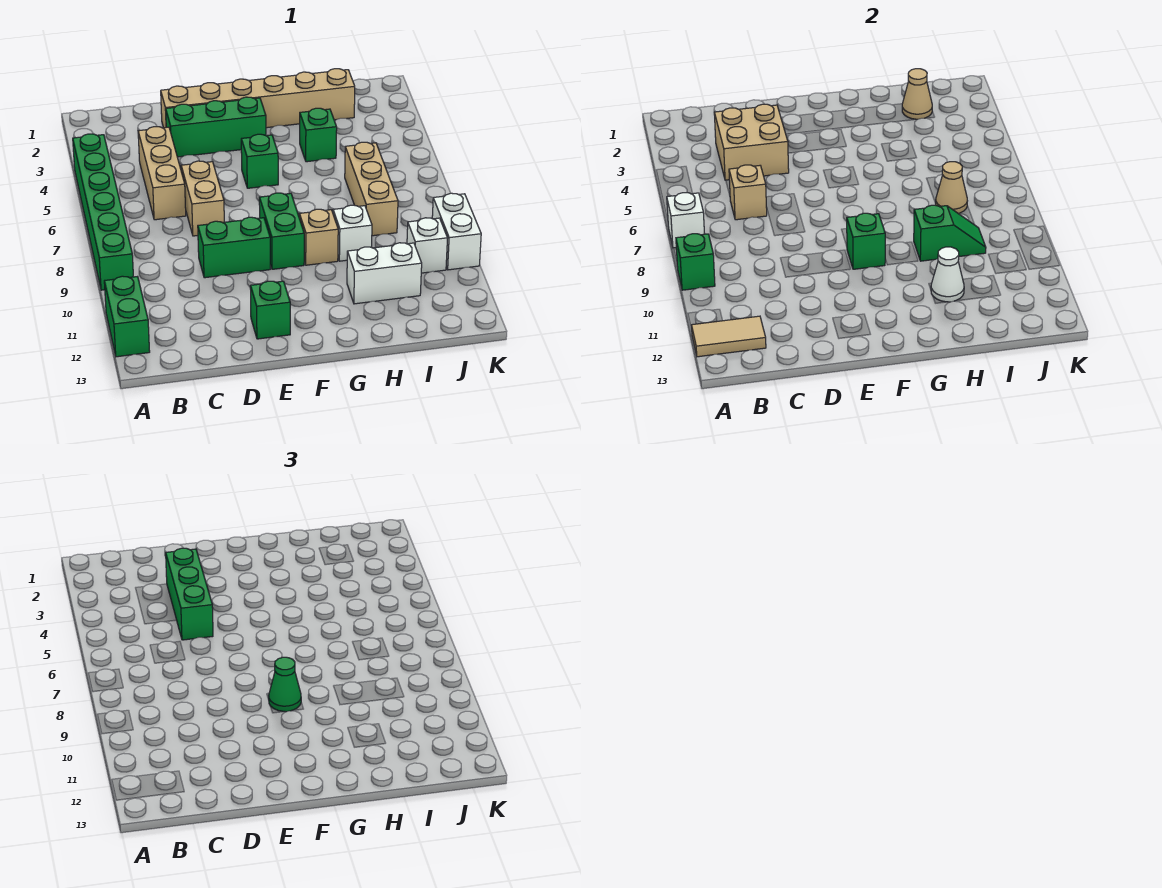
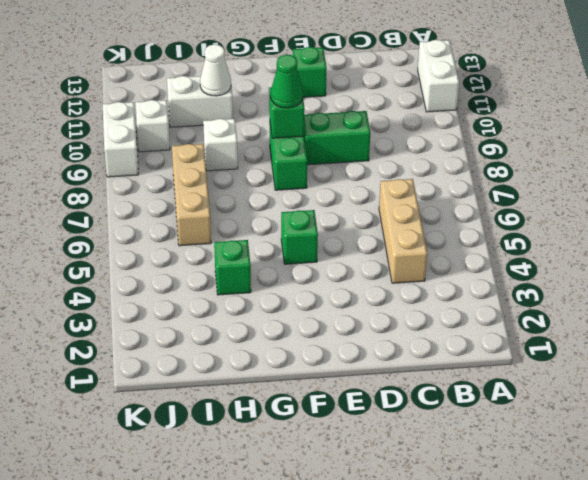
white brick A11:A12 level 1 -> green brick A11:A12 level 1
none -> green brick A4:A9 level 1
none -> tan brick D2:I2 level 1
none -> green brick D3:F3 level 1

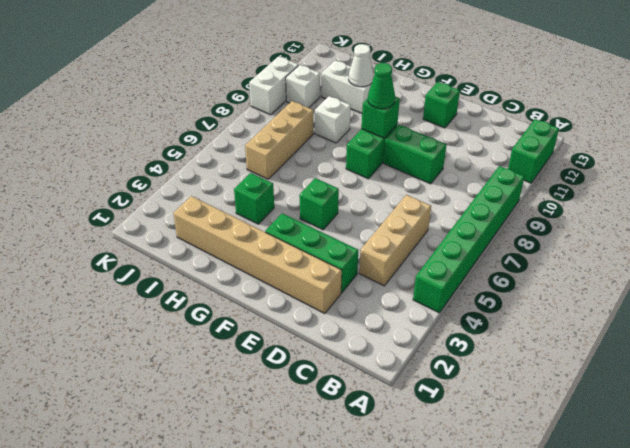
none -> tan brick D6:D7 level 1
none -> tan brick G9 level 1
none -> white brick A7 level 2

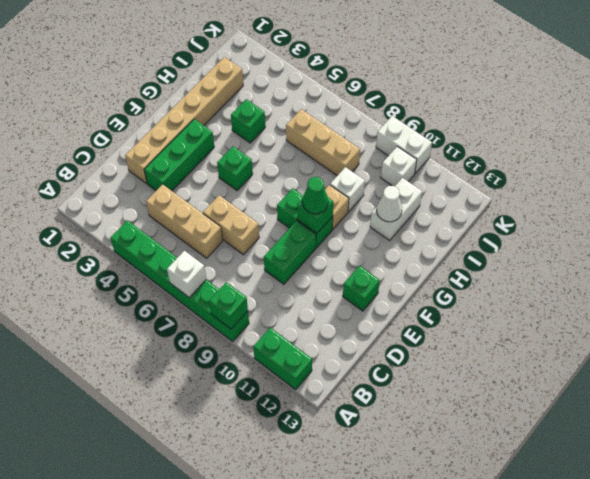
none -> tan tile A12:B12 level 2
none -> tan brick C3:D4 level 2
none -> tan brick C6 level 2

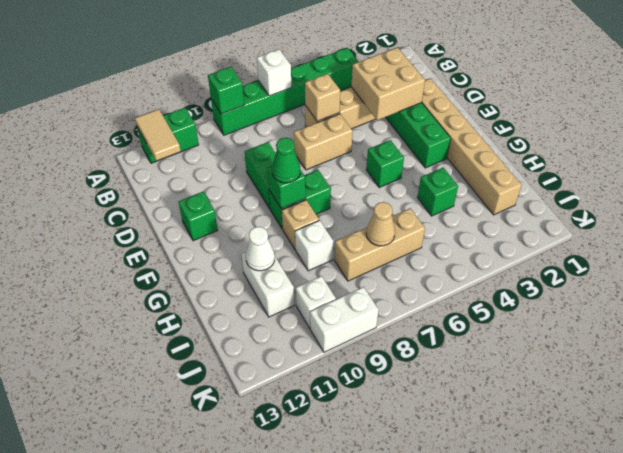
none -> green slope H9:I9 level 2 top H
none -> tan cone I2 level 2
none -> green brick D3:D5 level 3

